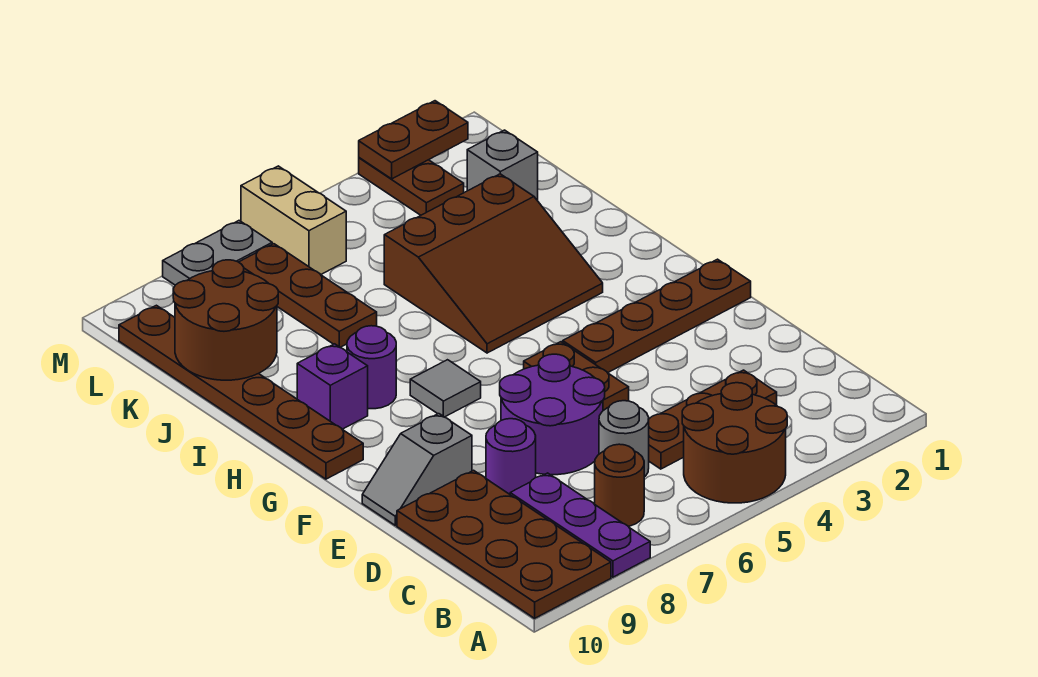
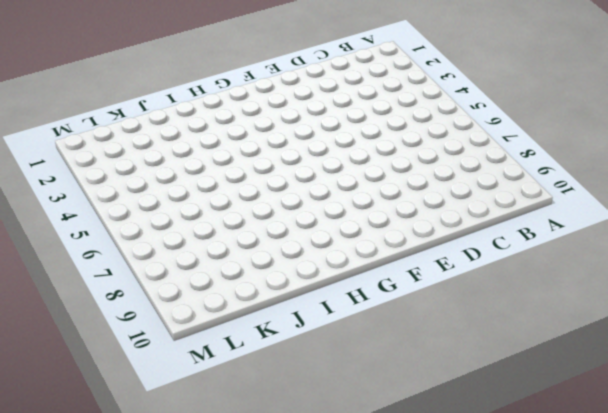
none -> brown round brick A4:B5 level 1
none -> purple plate A8:C8 level 1
none -> brown plate A9:D10 level 1

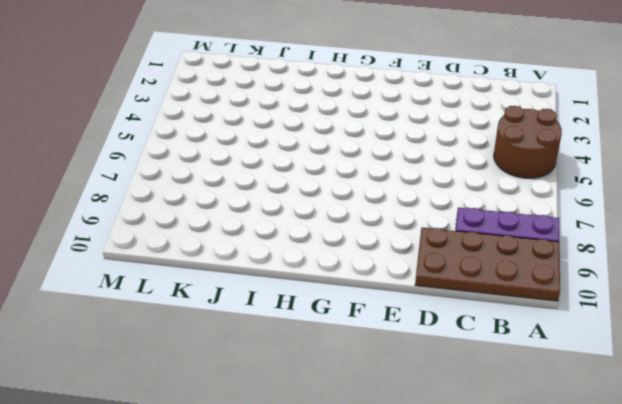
none -> brown round brick B7 level 1
none -> brown plate C3:C5 level 1
none -> grey round brick C6 level 1

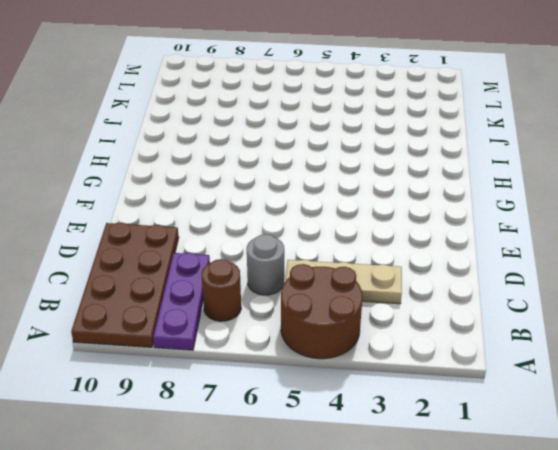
tan plate C3:C5 level 1 -> brown plate C3:C5 level 1
none -> purple round brick D6:E7 level 1
none -> purple round brick D8 level 1
none -> brown plate E5:F5 level 1

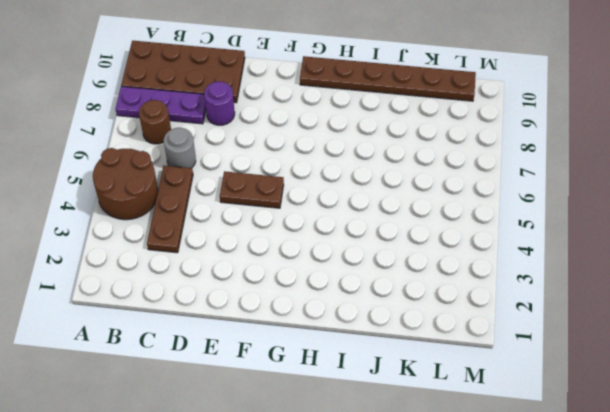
none -> purple round brick D6:E7 level 1
none -> grey slope E9:E10 level 1 top 9
none -> brown plate F1:F4 level 1

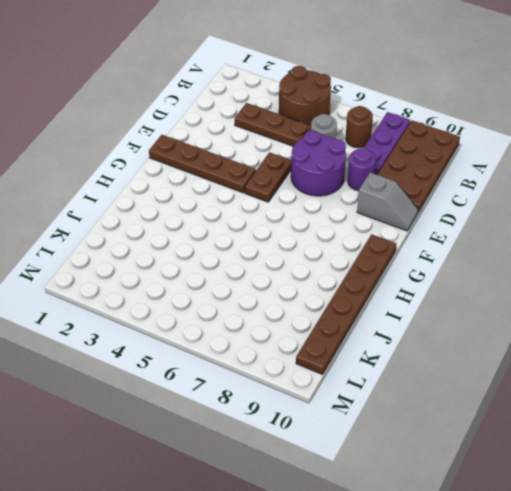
none -> grey tile G7 level 1
none -> brown slope H3:J5 level 1 top J
none -> purple round brick H8 level 1

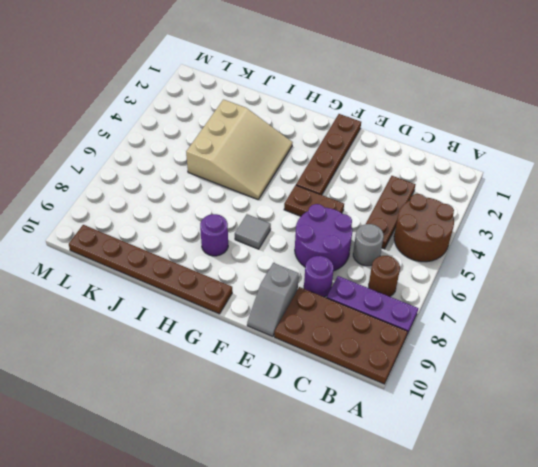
tan slope H3:J5 level 1 top J -> brown slope H3:J5 level 1 top J
none -> purple brick H9 level 1
none -> brown plate J7:L7 level 1
none -> grey brick K2 level 1

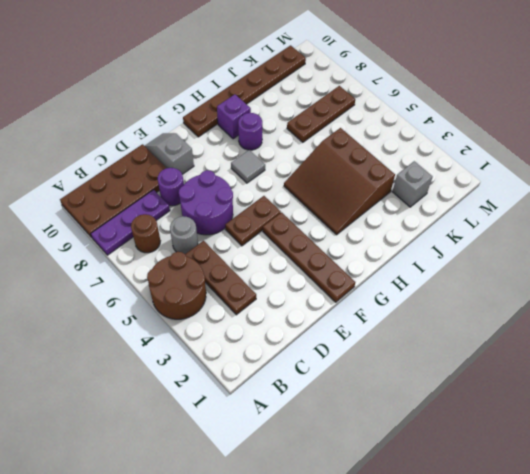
none -> brown plate L3:M3 level 1
none -> tan brick L6:M6 level 1
none -> grey plate M7:M8 level 1

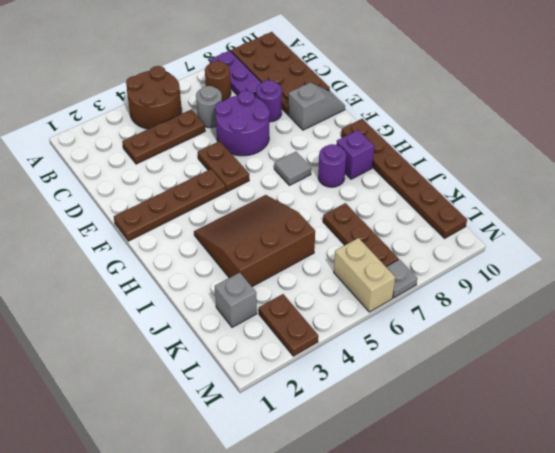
grey plate M7 level 1 -> grey plate M7:M8 level 1
none -> brown round brick J9:K10 level 2
none -> brown plate M2:M3 level 2

